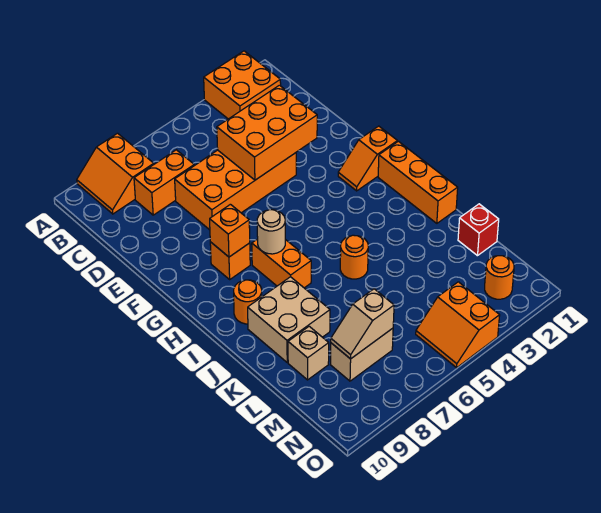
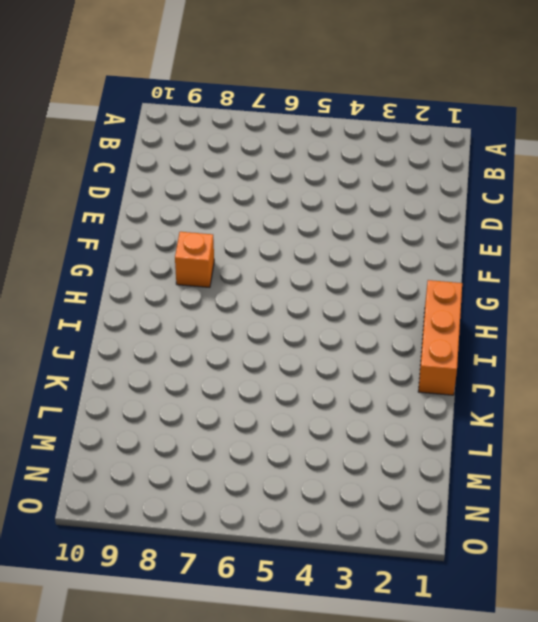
none -> orange brick A2:B3 level 1
none -> orange slope A8:B9 level 1 top 8
none -> orange brick C7:C8 level 1

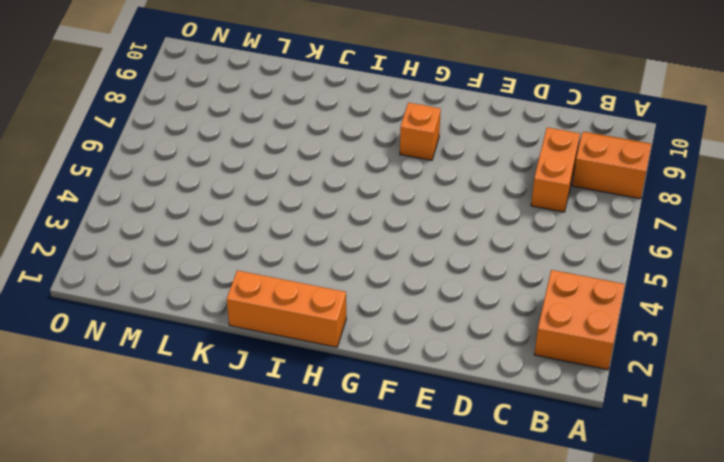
none -> orange brick D4:E7 level 1
none -> orange slope G1:G2 level 1 top 1
none -> orange brick H7:I7 level 1

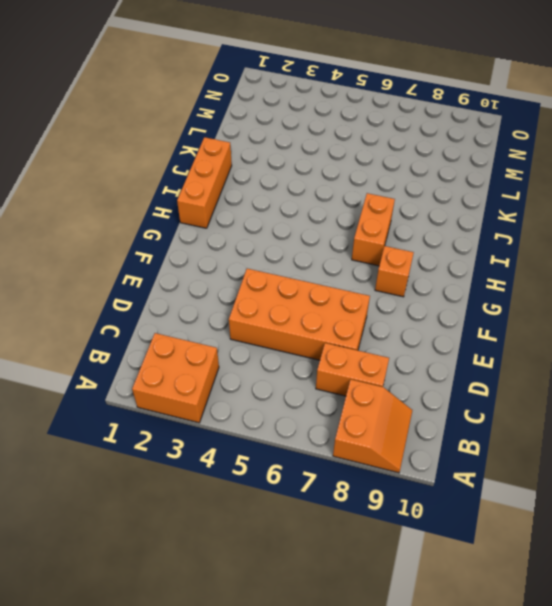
none -> orange slope G1:G2 level 1 top 1
none -> orange round brick I9 level 1
none -> orange round brick J5 level 1

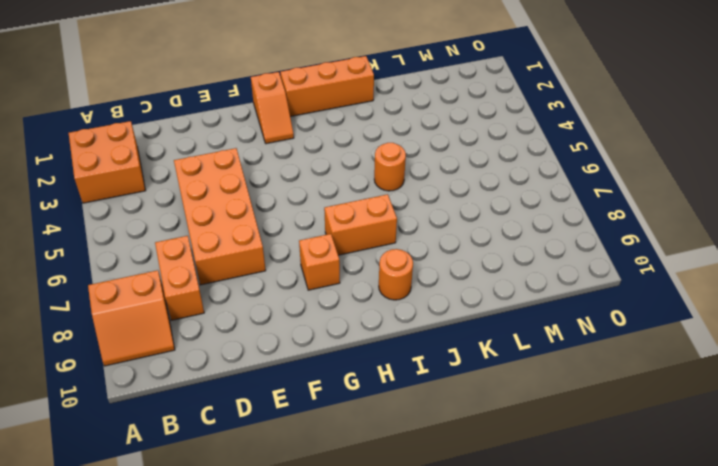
none -> tan brick J8:K9 level 1
none -> red brick L1 level 1
none -> tan brick L9 level 1

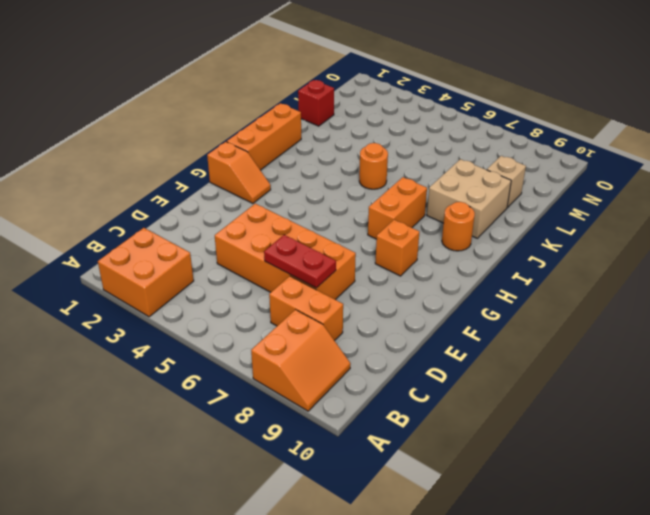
red plate D6:D7 level 2 -> none
none -> tan brick M7:M8 level 1
none -> orange round brick N2 level 1
none -> orange slope N4:O5 level 1 top 4

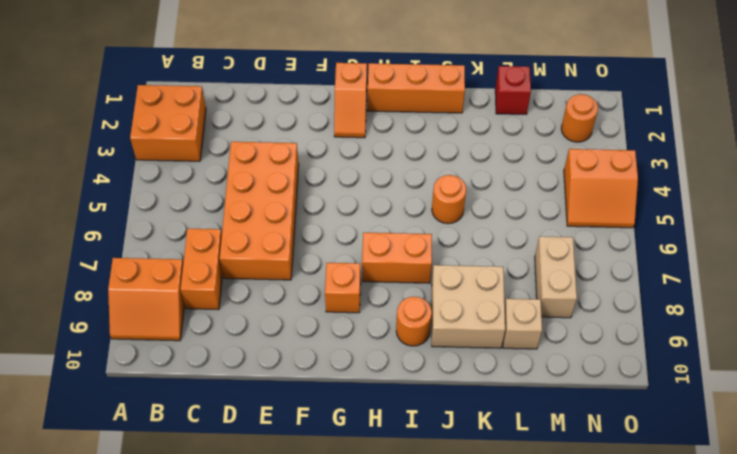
none -> orange brick D3:E5 level 2
none -> orange brick G8 level 2
none -> tan round brick H7 level 2

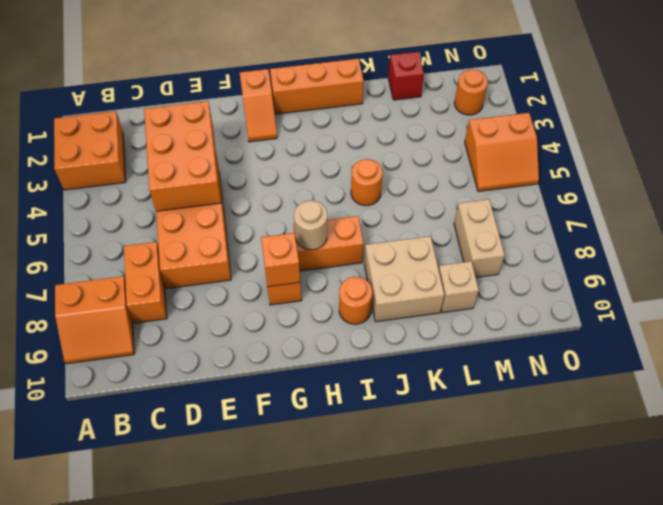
none -> tan slope M7:M8 level 2 top 7

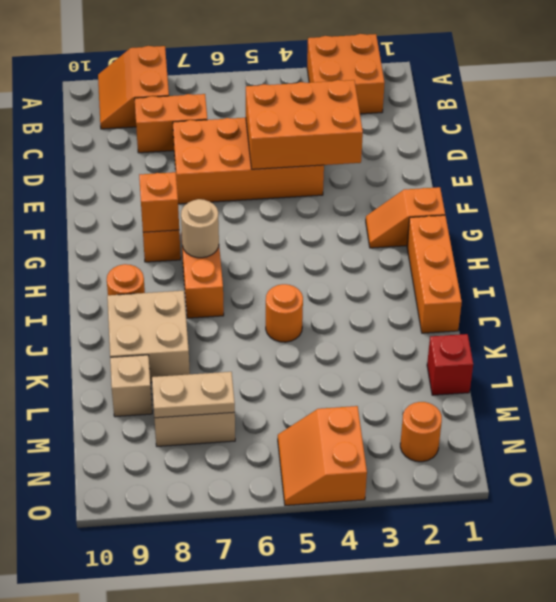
tan plate M7:M8 level 2 -> tan slope M7:M8 level 2 top 7

